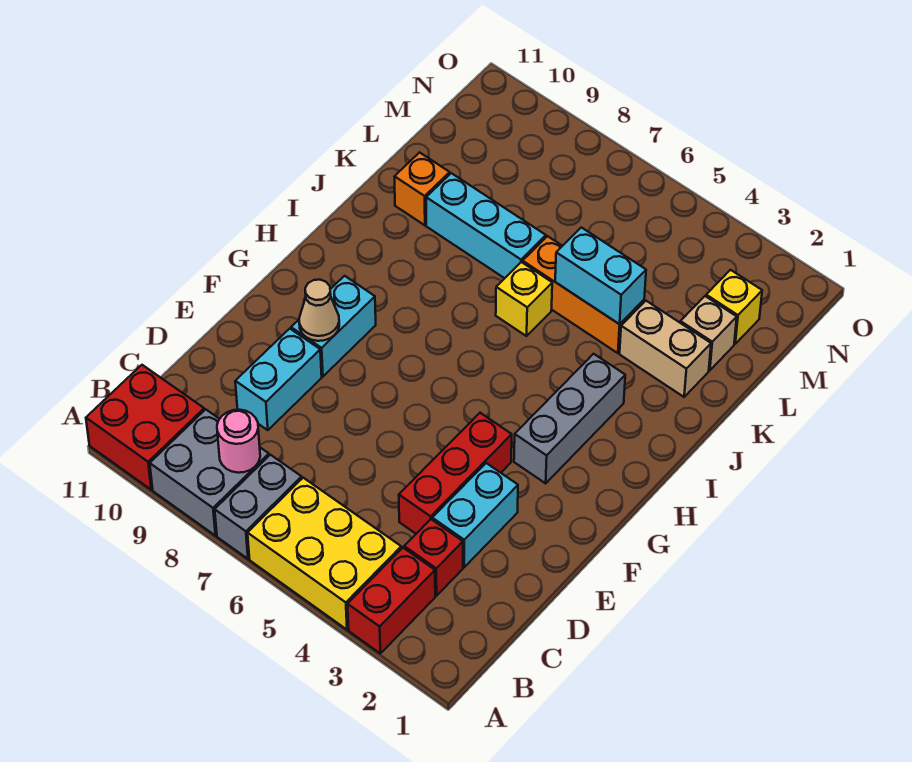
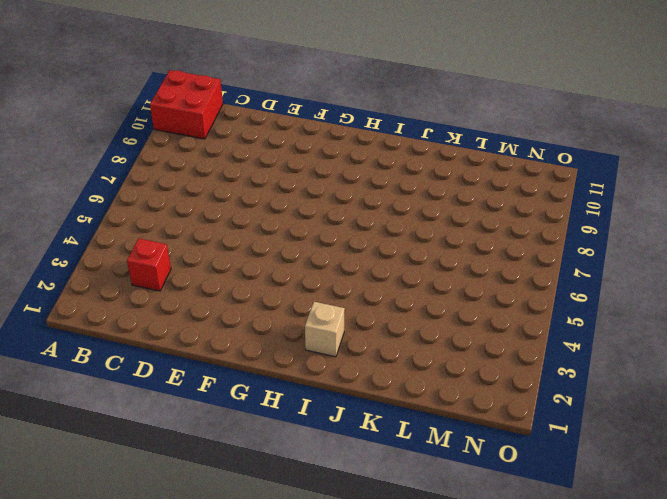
tan brick I2 level 1 -> tan brick L2 level 1
none -> red brick A3:B3 level 1
none -> yellow brick A4:B6 level 1
none -> grey brick A7:B7 level 1

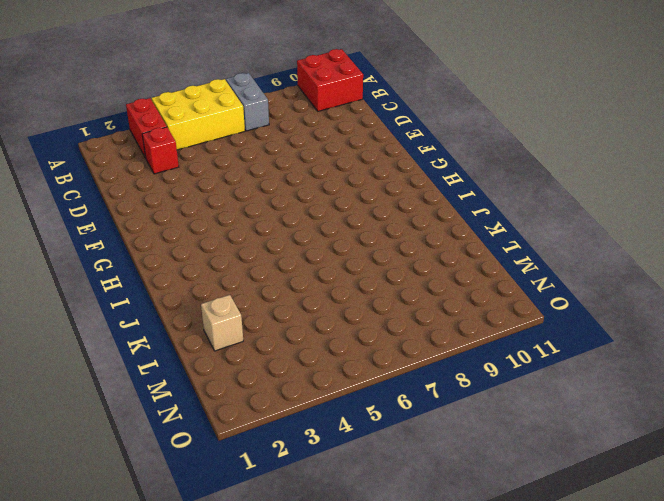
none -> grey brick A8:B9 level 1
none -> cyan brick D3:E3 level 1
none -> red brick D4:F4 level 1

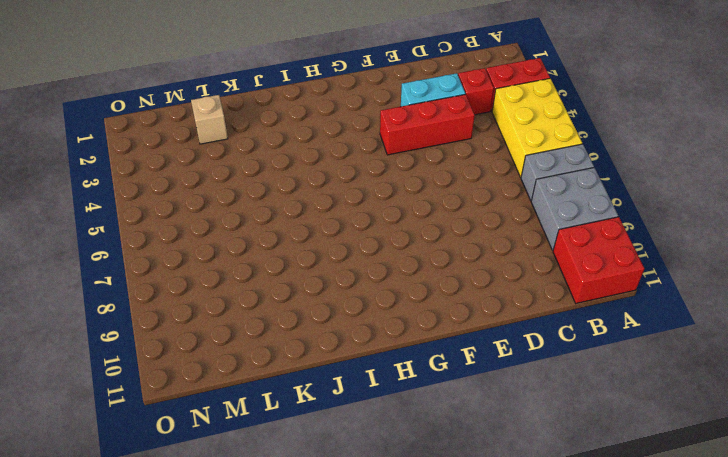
none -> cyan brick D9:E9 level 1
none -> cyan brick F9:G9 level 1
none -> grey brick G3:I3 level 1

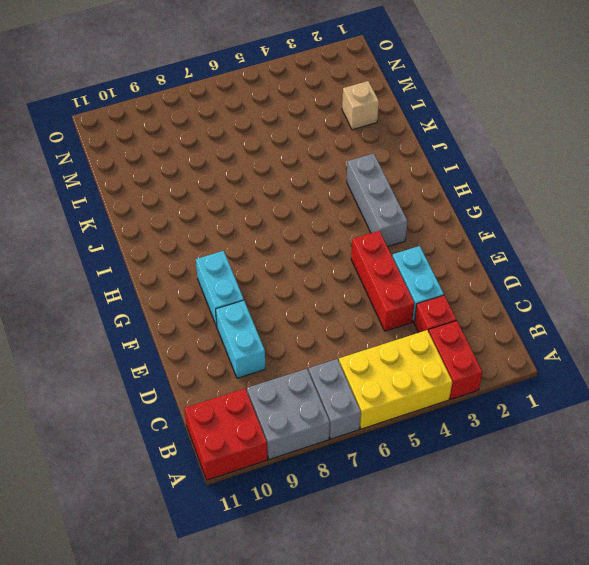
none -> yellow brick J6 level 1
none -> tan brick K2:K3 level 1
none -> orange brick K4:K6 level 1

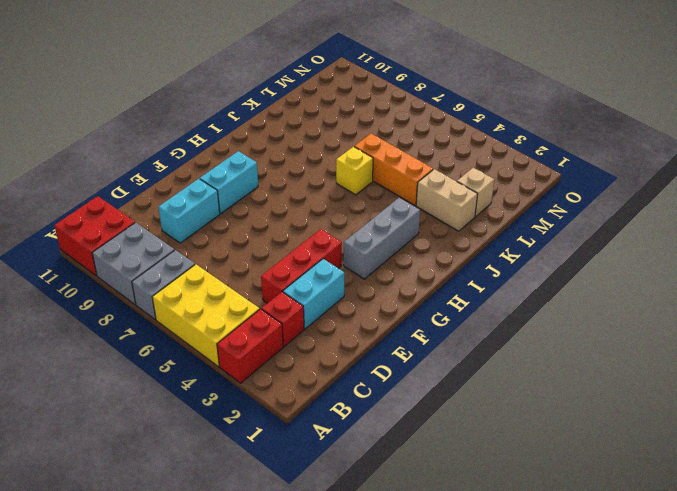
none -> cyan brick K7:K9 level 1
none -> orange brick K10 level 1
none -> yellow brick M2 level 1

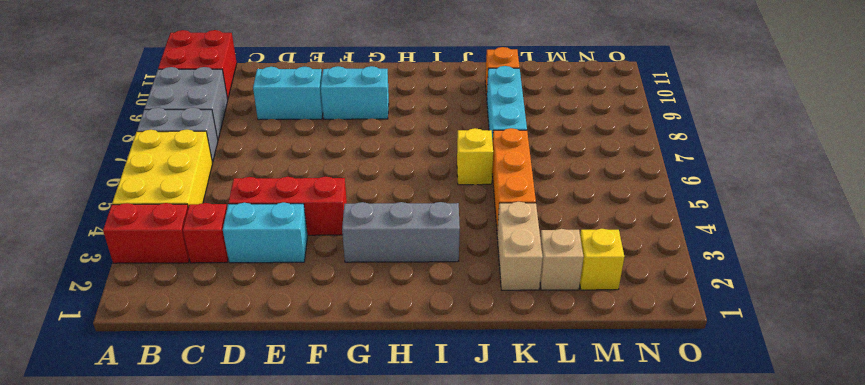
none -> pink round brick B8 level 2
none -> tan cone F9 level 2
none -> cyan brick K4:K5 level 2

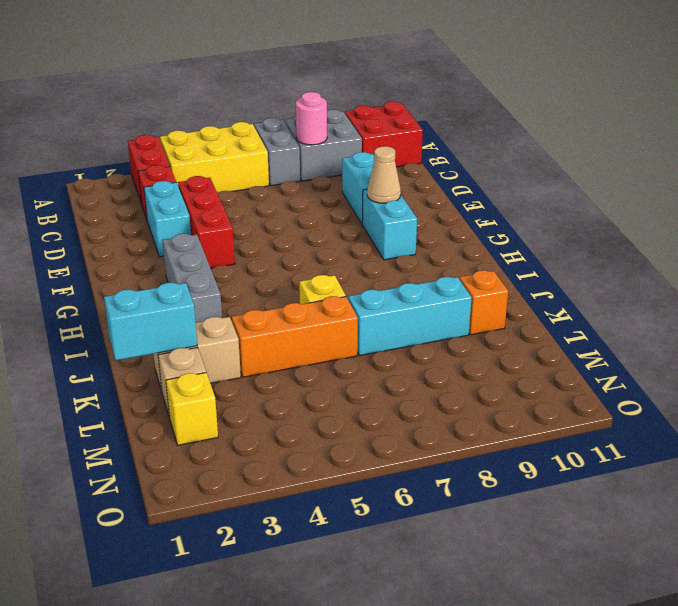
cyan brick K1:K2 level 2 -> cyan brick K4:K5 level 2

